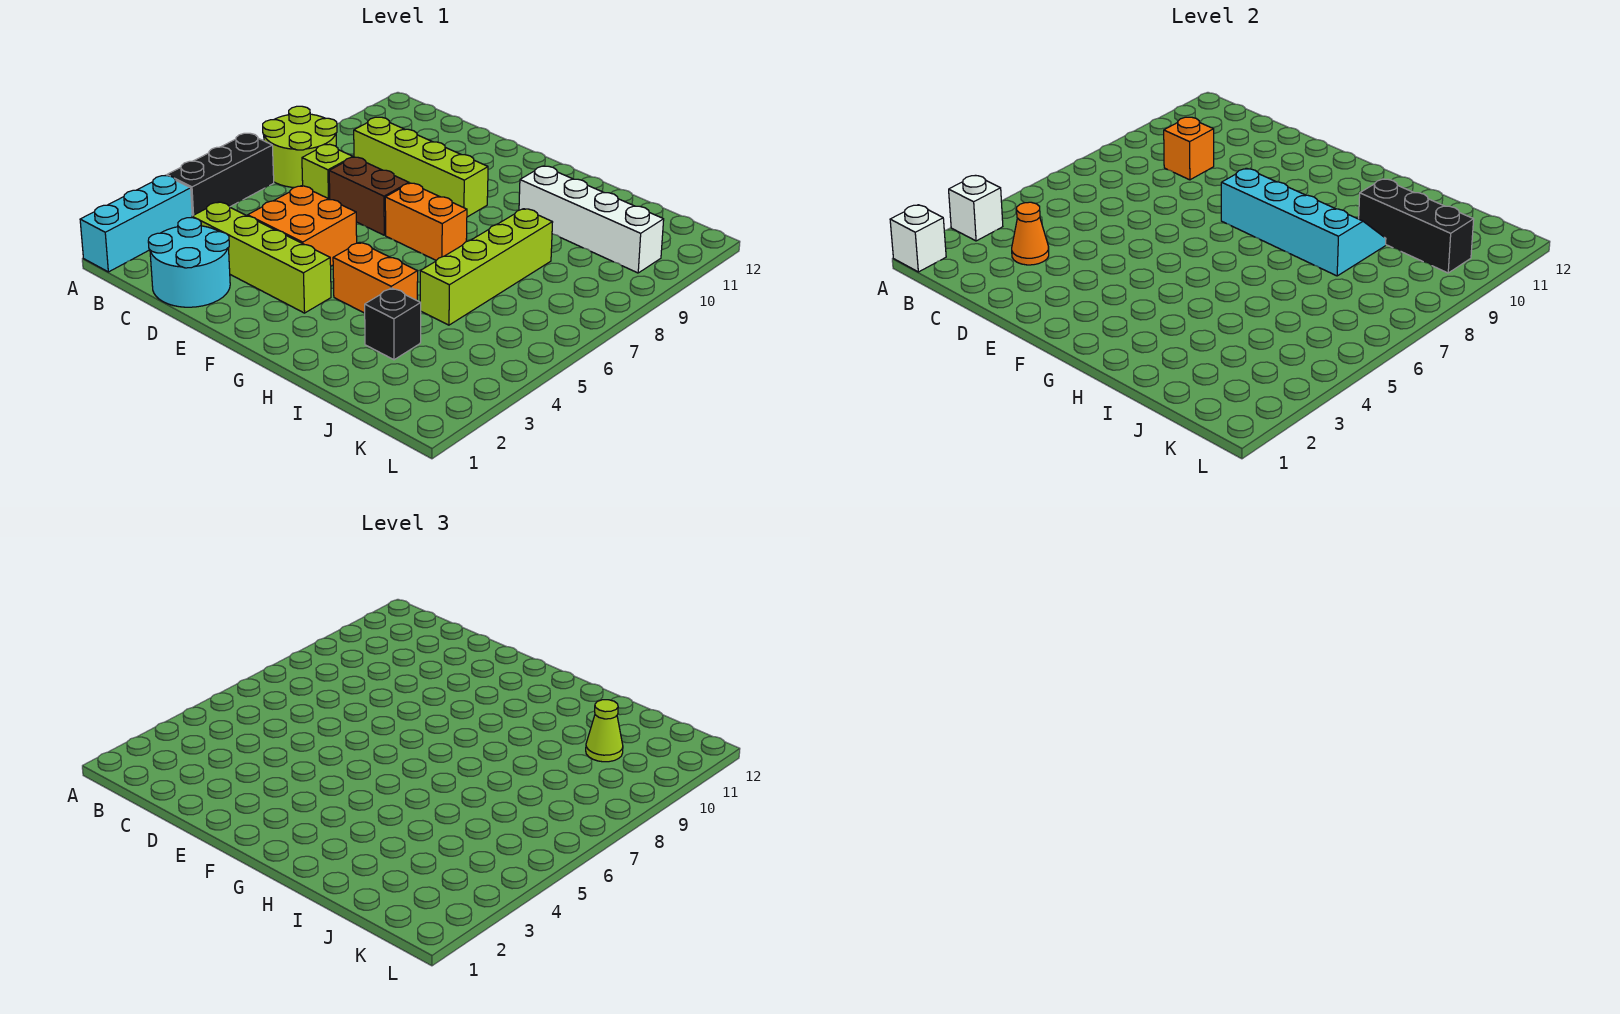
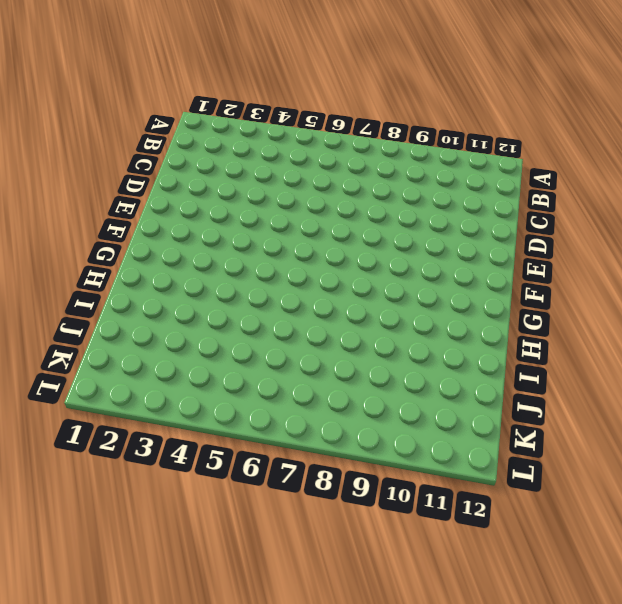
none -> cyan brick A1:A3 level 1
none -> black brick A4:A6 level 1
none -> lime round brick A7:B8 level 1

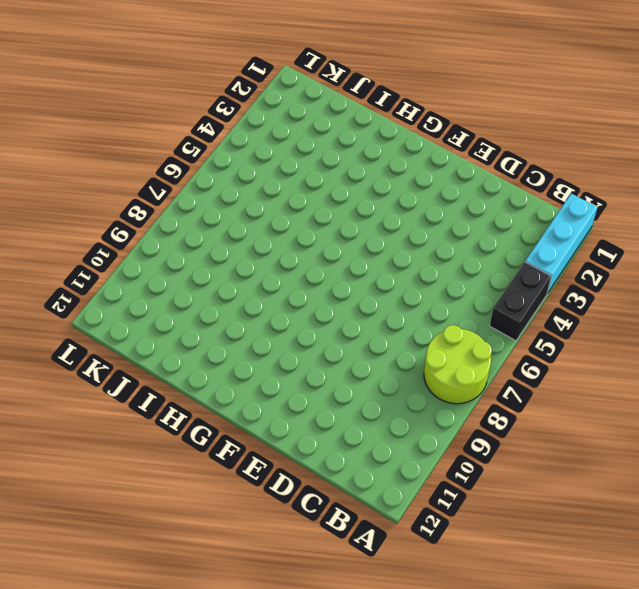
black brick A4:A5 level 1 -> black brick A4:A6 level 1
none -> cyan round brick C1:D2 level 1
none -> lime brick C3:F3 level 1
none -> lime brick C7 level 1

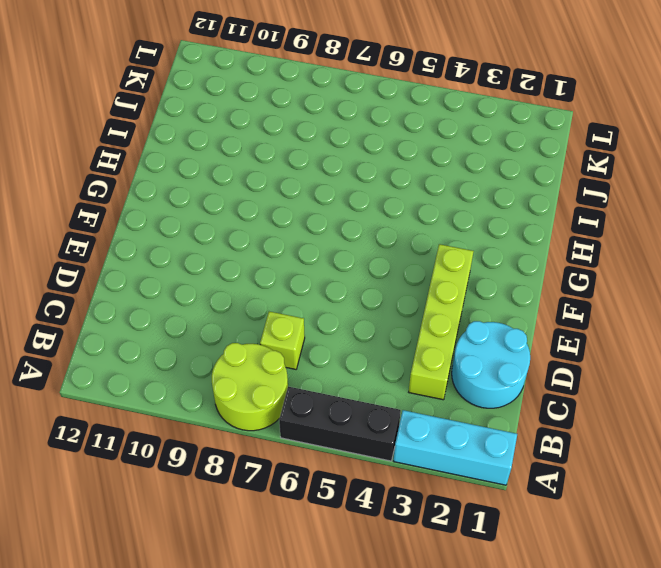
none -> lime brick C9:F9 level 1
none -> orange brick D4:E5 level 1
none -> brown brick D7:E7 level 1

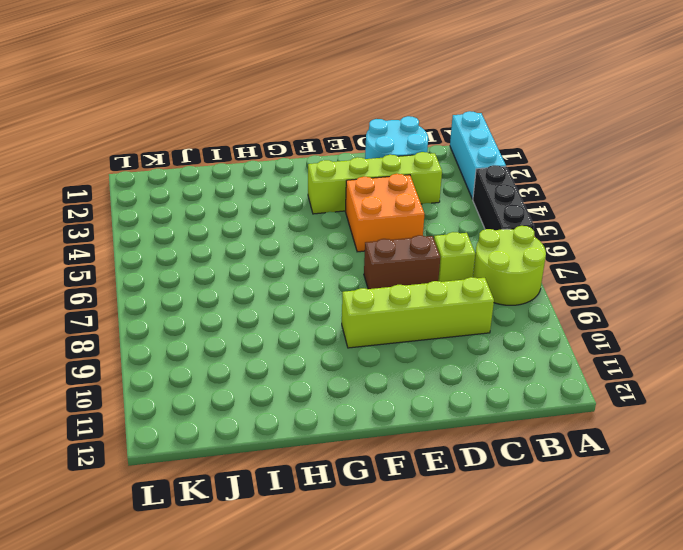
none -> orange brick F7:G7 level 1
none -> orange brick G4:H4 level 1
none -> white brick H10:K10 level 1

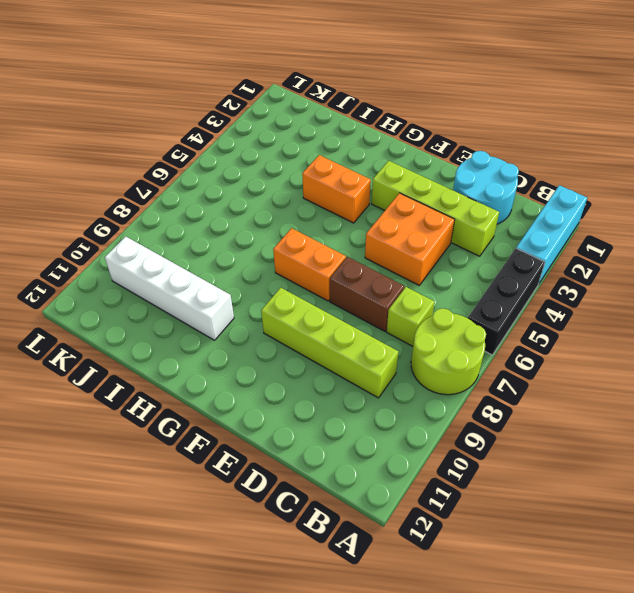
none -> black brick I3 level 1
none -> lime brick I5:I8 level 1
none -> white brick A1 level 2

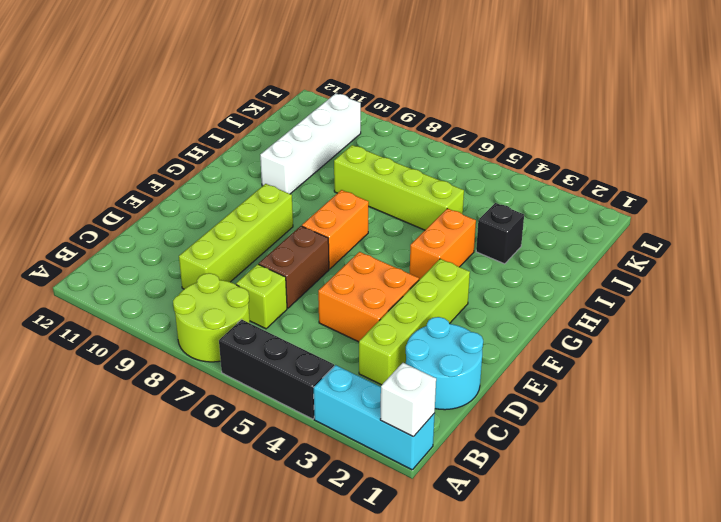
none -> white brick A3 level 2
none -> orange cone C3 level 2
none -> orange brick C9 level 2

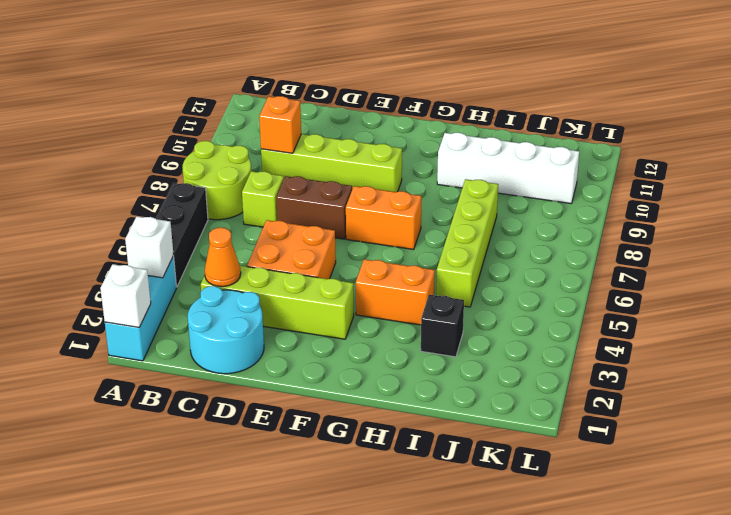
none -> cyan slope F8:I9 level 2 top 8
none -> black brick I10:K10 level 2
none -> lime cone J10 level 3

